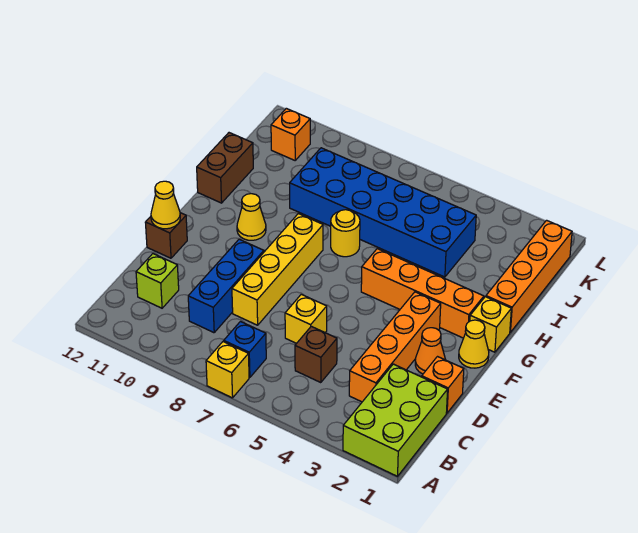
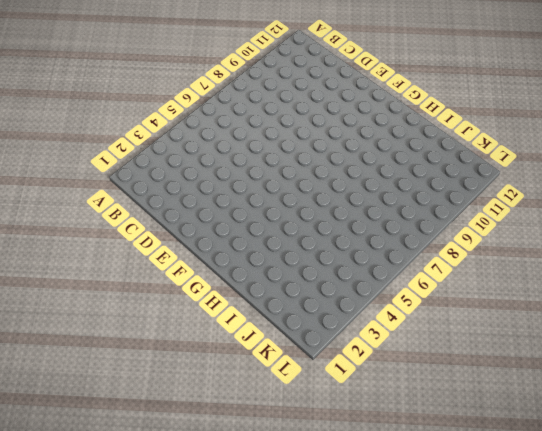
none -> lime brick A1:C2 level 1
none -> yellow brick A7 level 1
none -> blue brick B7 level 1

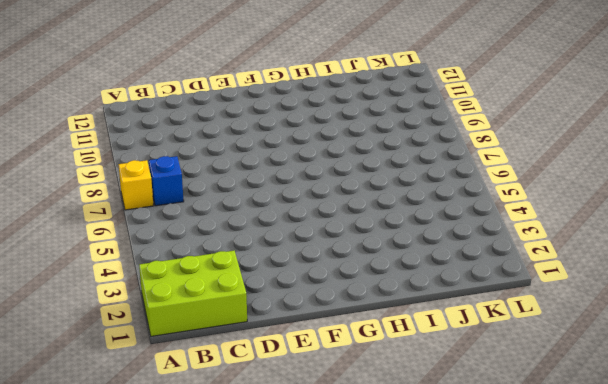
none -> orange brick C3:F3 level 1
none -> brown brick C5 level 1
none -> blue brick C9:E9 level 1

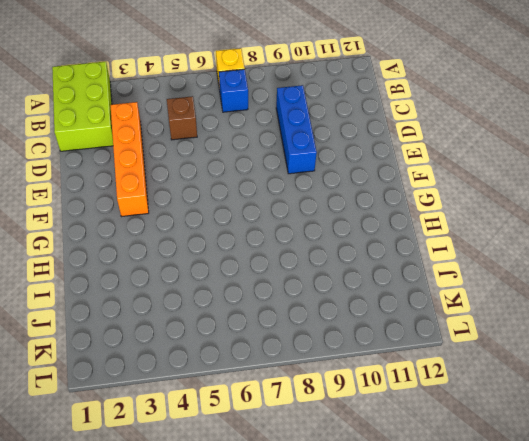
none -> lime brick C11 level 1
none -> orange brick D1 level 1
none -> yellow brick D6 level 1

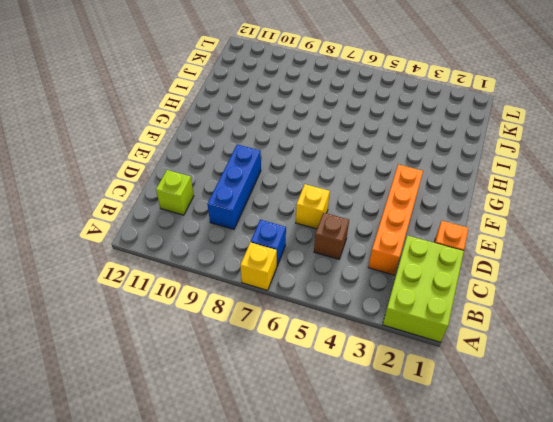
none -> yellow brick D8:G8 level 1
none -> orange cone E2 level 1
none -> brown brick E12 level 1

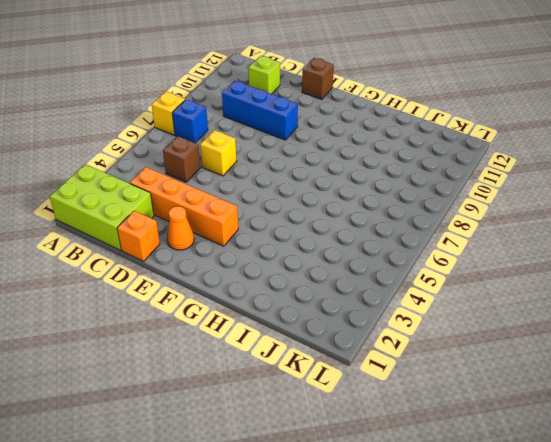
none -> yellow brick D8:G8 level 1
none -> yellow cone F1 level 1
none -> yellow brick G1 level 1

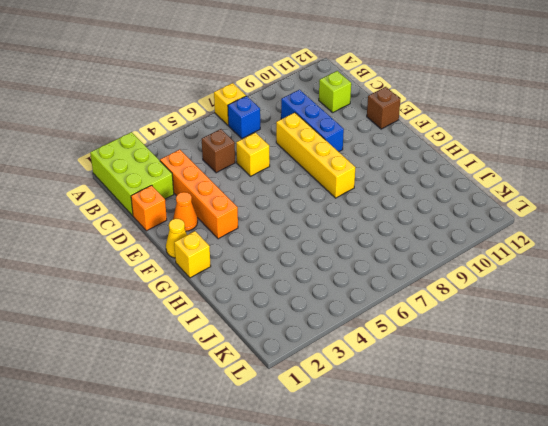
none -> orange brick G2:G5 level 1
none -> yellow cone G10 level 1
none -> orange brick H1:K1 level 1

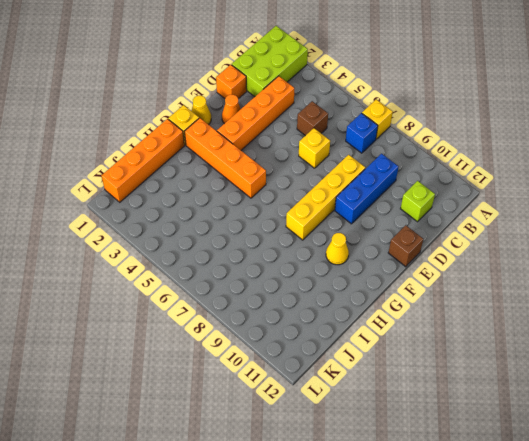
none -> yellow round brick H7 level 1
none -> brown brick H12:I12 level 1
none -> blue brick I4:J9 level 1

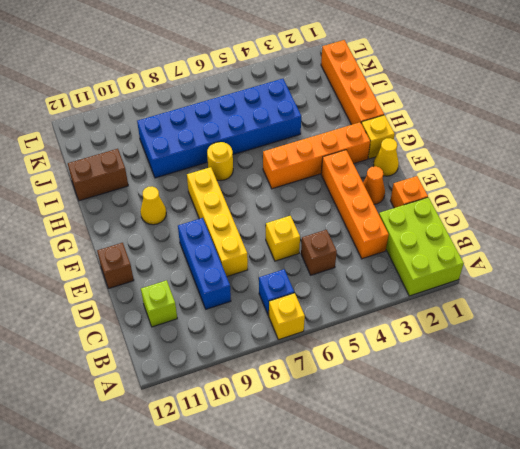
brown brick I11:I12 level 1 -> brown brick H12:I12 level 1
none -> orange brick K11 level 1
none -> yellow cone E12 level 2

